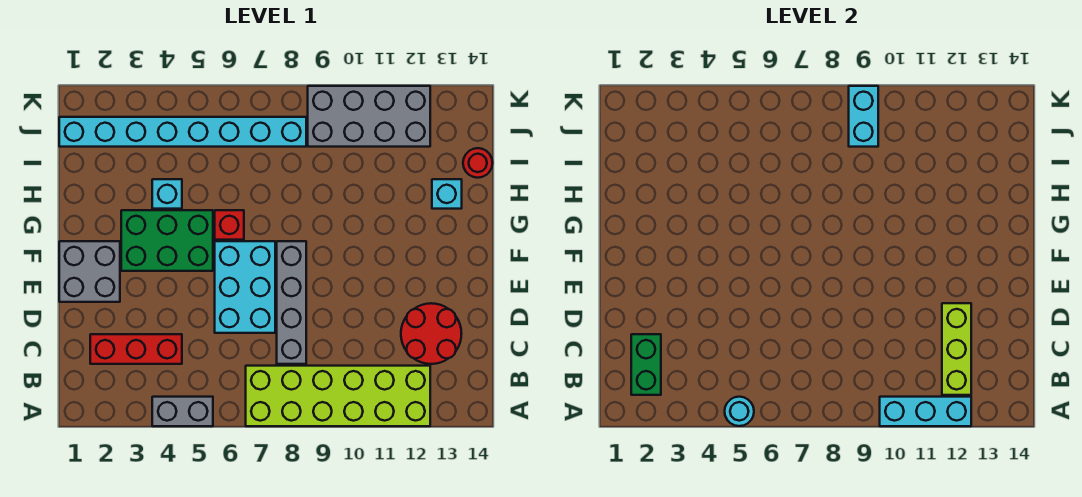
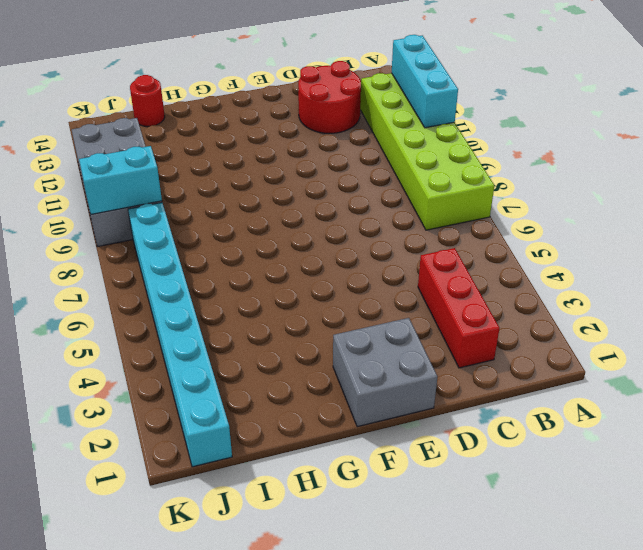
none -> grey brick A4:A5 level 1
none -> grey brick C8:F8 level 1
none -> cyan brick D6:F7 level 1

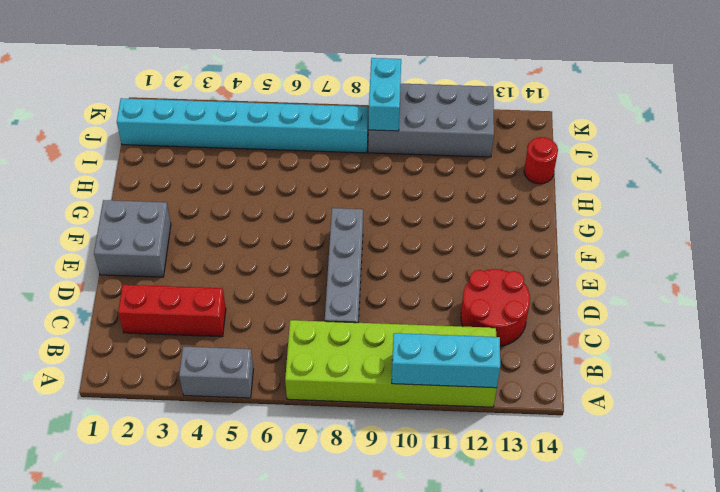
none -> cyan brick D6:F7 level 1
none -> green brick F3:G5 level 1
none -> red brick G6 level 1

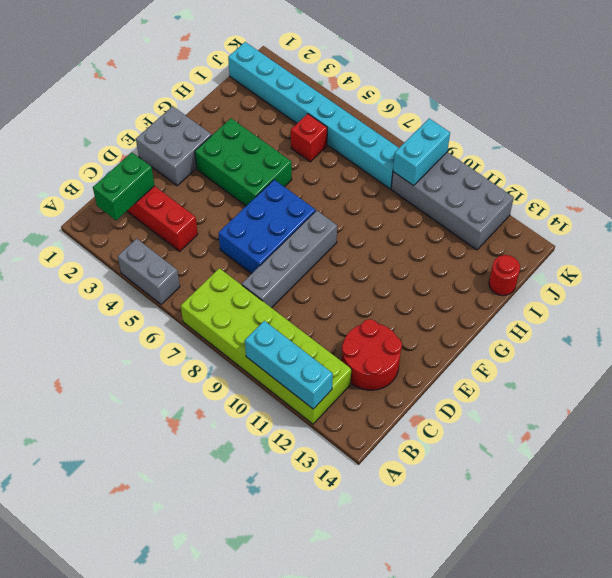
blue brick D6:F7 level 1 -> cyan brick D6:F7 level 1
red brick I5 level 1 -> red brick G6 level 1
none -> cyan brick H4 level 1
none -> cyan brick H13 level 1
none -> cyan round brick A5 level 2

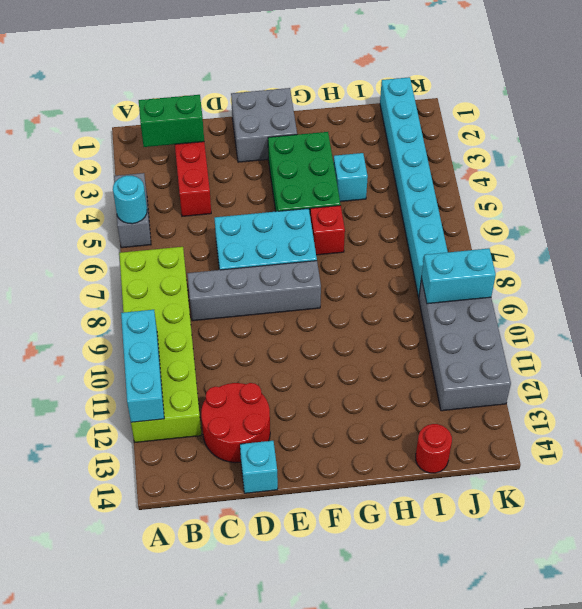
cyan brick D14 level 1 -> cyan brick H13 level 1
none -> lime brick B12:D12 level 2

